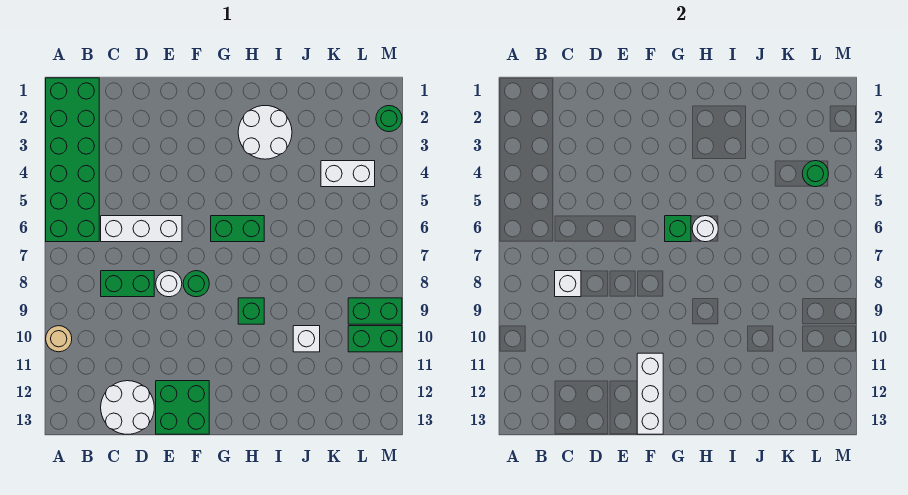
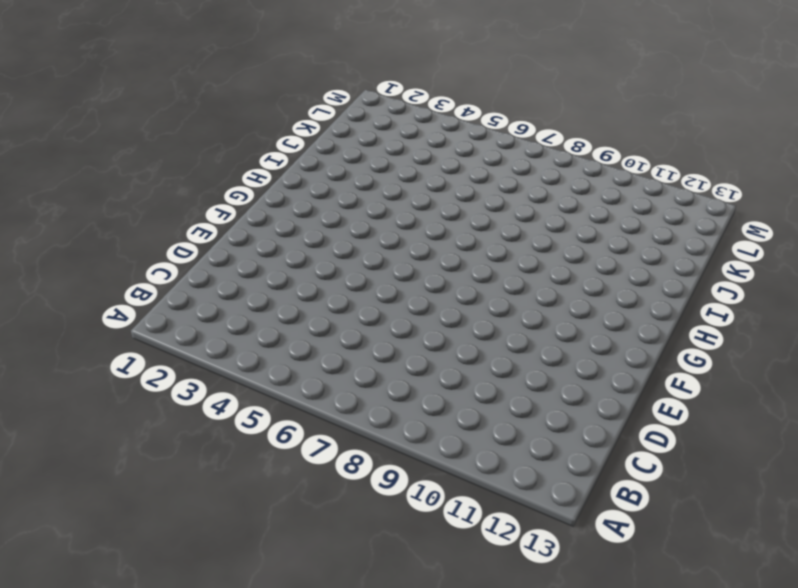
none -> green brick A1:B6 level 1
none -> tan round brick A10 level 1
none -> white brick C6:E6 level 1

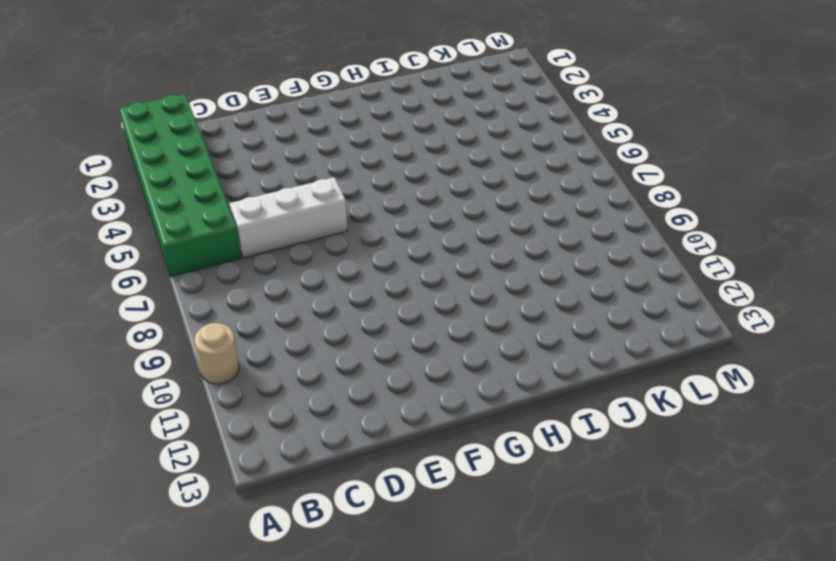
none -> green brick C8:D8 level 1
none -> white round brick C12:D13 level 1
none -> white round brick E8 level 1

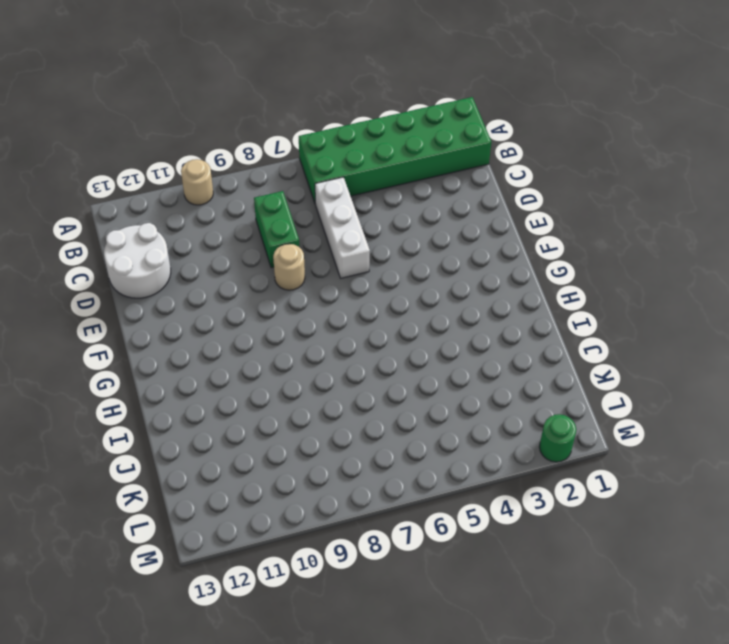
tan round brick E8 level 1 -> white round brick E8 level 1
none -> green brick E12:F13 level 1
none -> green round brick F8 level 1
none -> green brick G6:H6 level 1

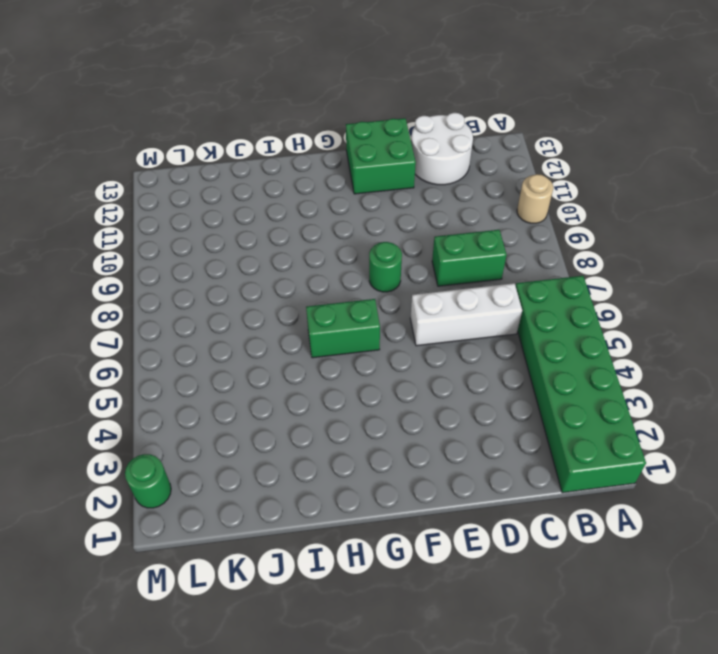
none -> white round brick E8 level 1
none -> white round brick H2:I3 level 1
none -> green brick H9 level 1

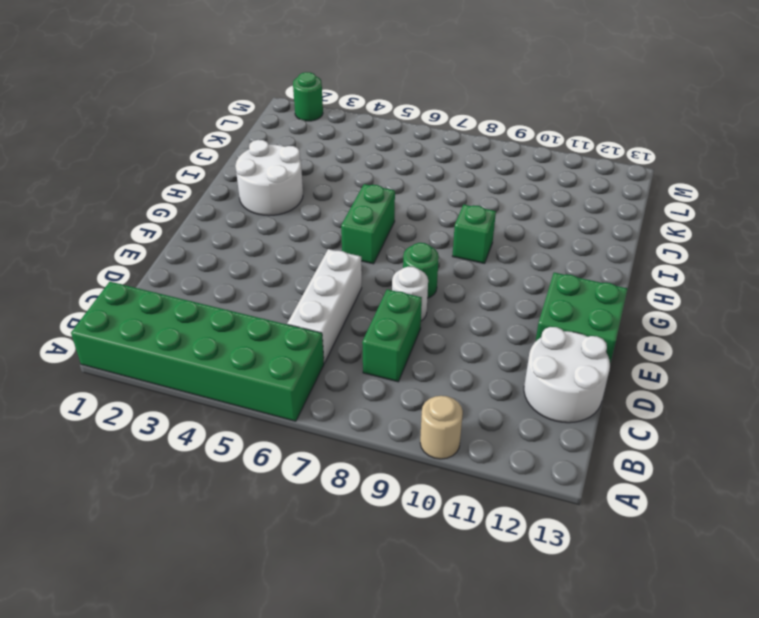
none -> white brick J10 level 1
none -> white brick K4:L4 level 1
none -> green brick L9:M9 level 1

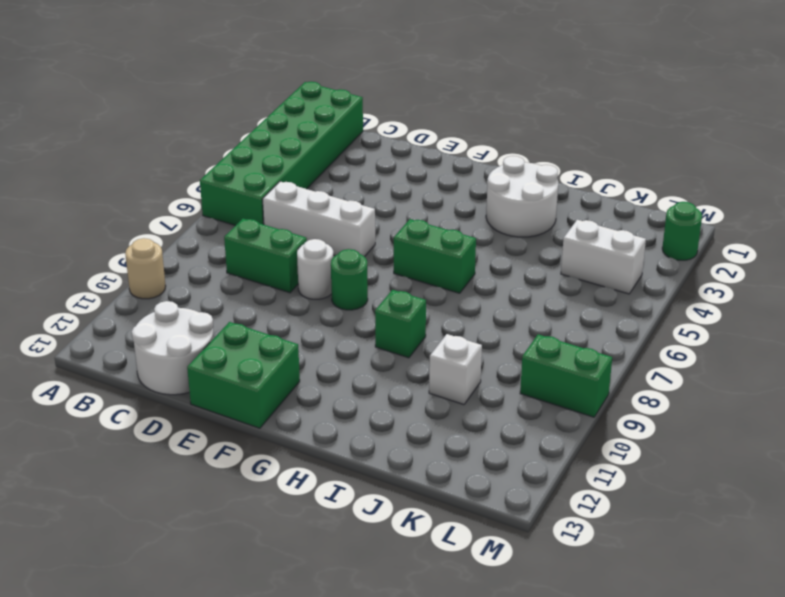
none -> green brick L10:M10 level 1
none -> white brick C8 level 2
none -> white brick F11:F13 level 2

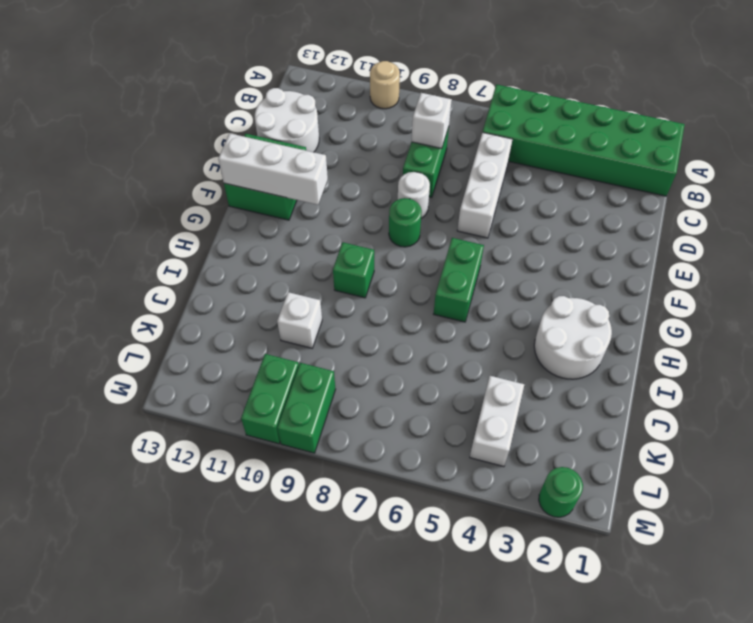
none -> green brick G6 level 2
none -> white round brick H6 level 2
none -> green round brick L4 level 2

